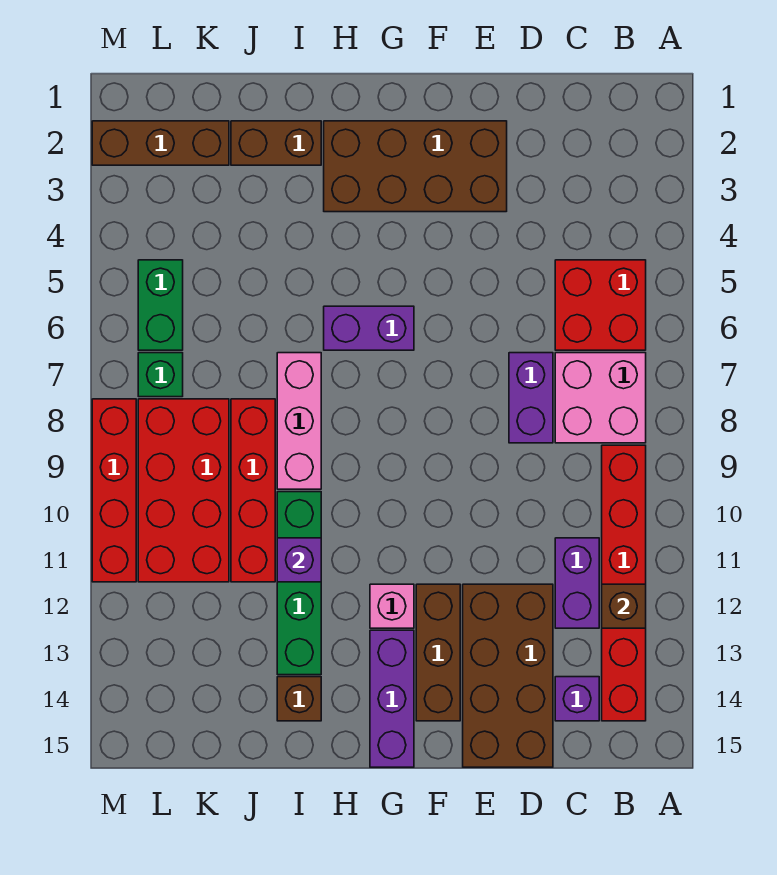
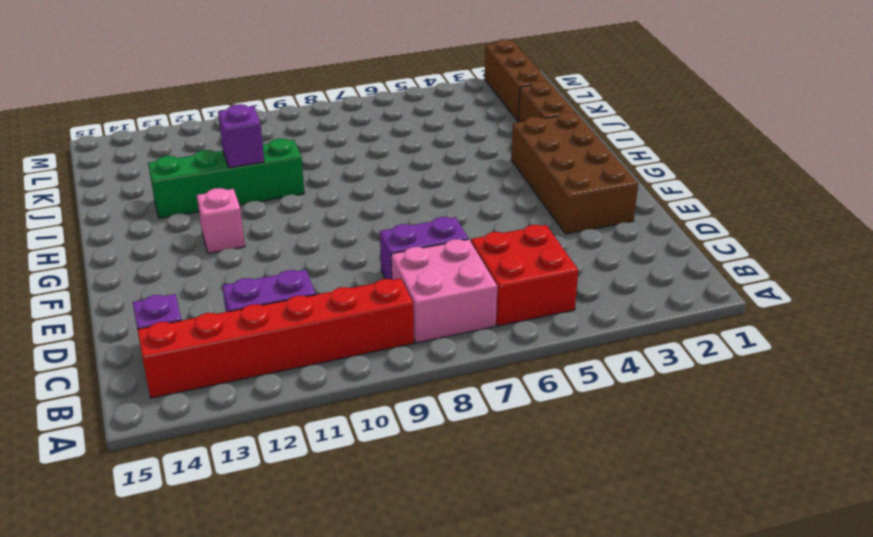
none -> brown brick D12:E15 level 1
none -> brown brick F12:F14 level 1
none -> purple brick G6:H6 level 1

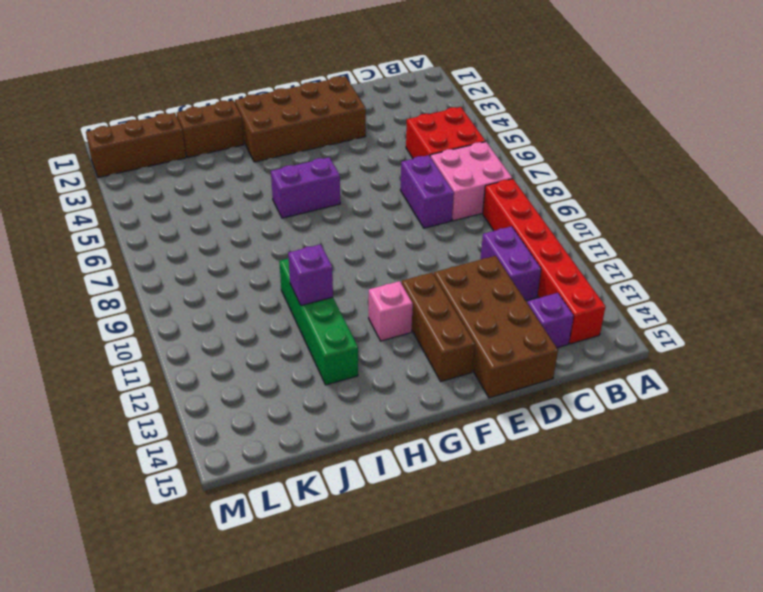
none -> purple brick G13:G15 level 1
none -> pink brick I7:I9 level 1
none -> brown brick I14 level 1

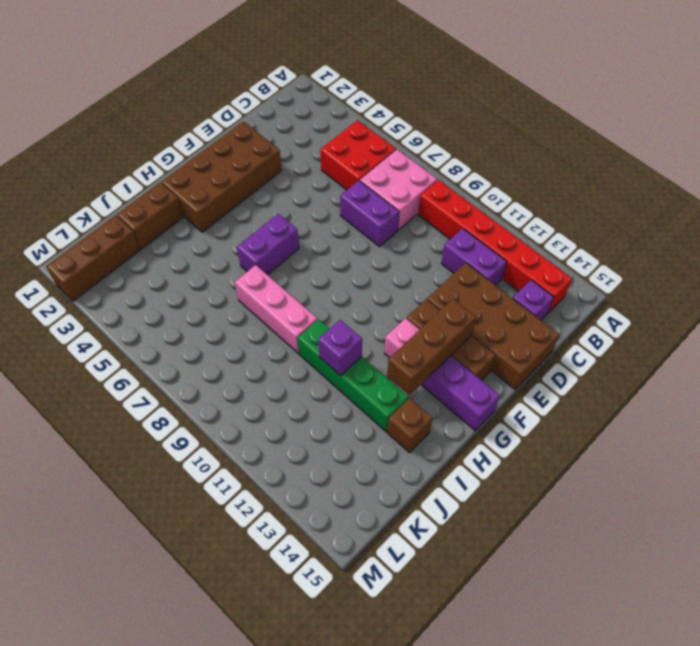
brown brick F13:H13 level 2 -> none
none -> red brick J8:J11 level 1
none -> red brick K8:L11 level 1
none -> green brick L5:L6 level 1

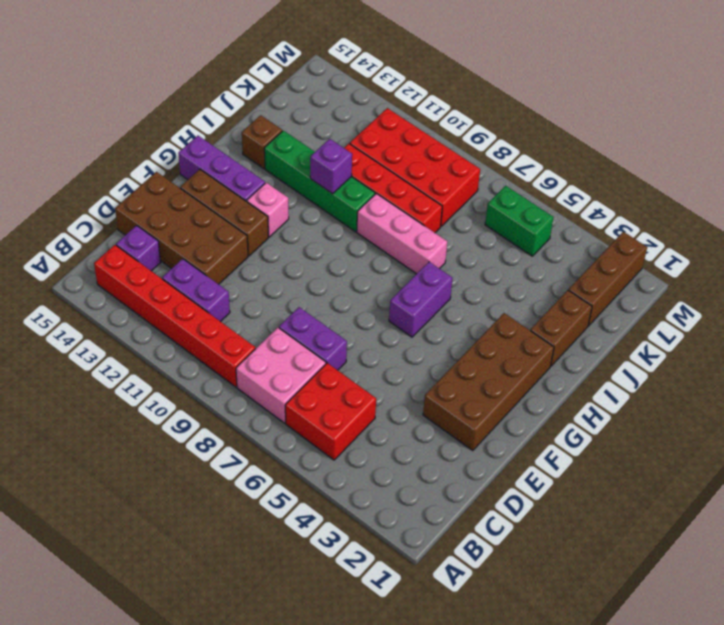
none -> green brick L7 level 1
none -> red brick M8:M11 level 1
none -> brown brick B12 level 2

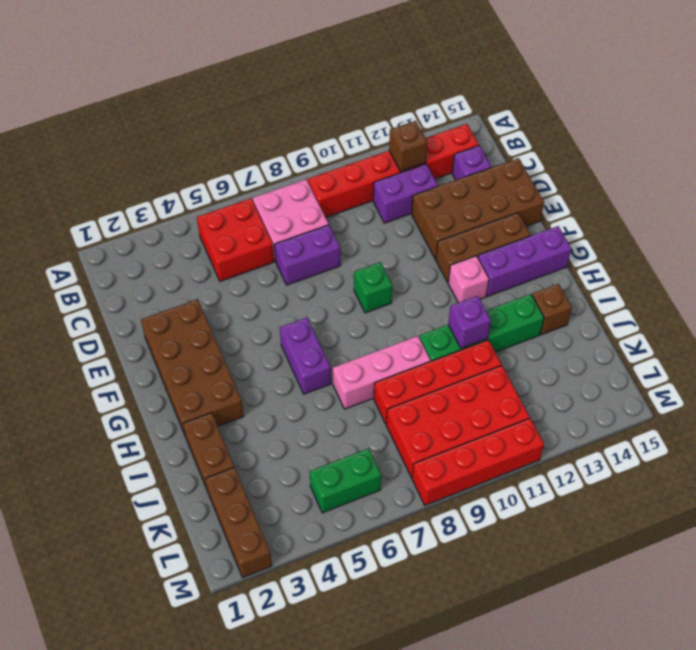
green brick F9 level 1 -> green brick L7 level 1

